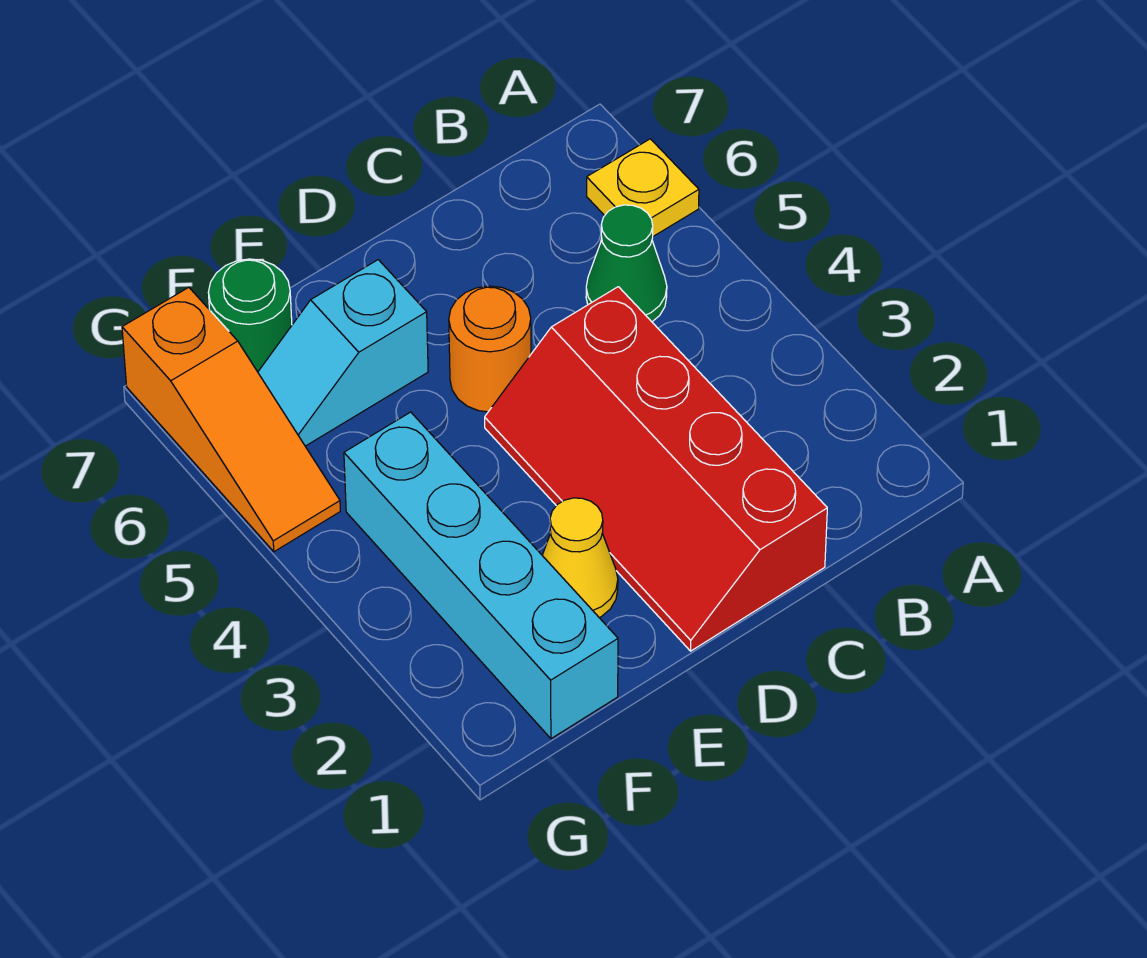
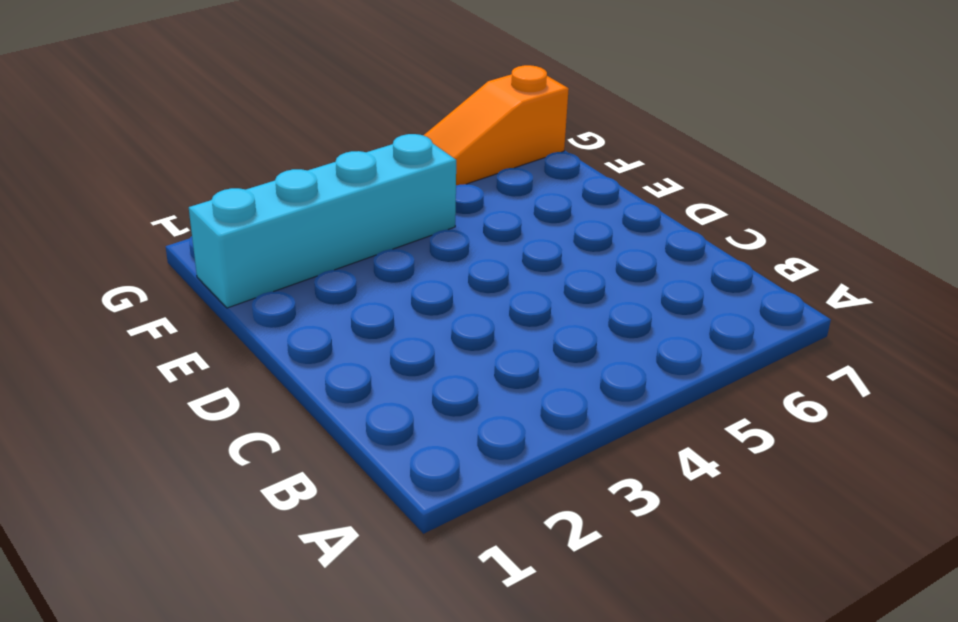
none -> yellow plate A6 level 1
none -> green cone B5 level 1

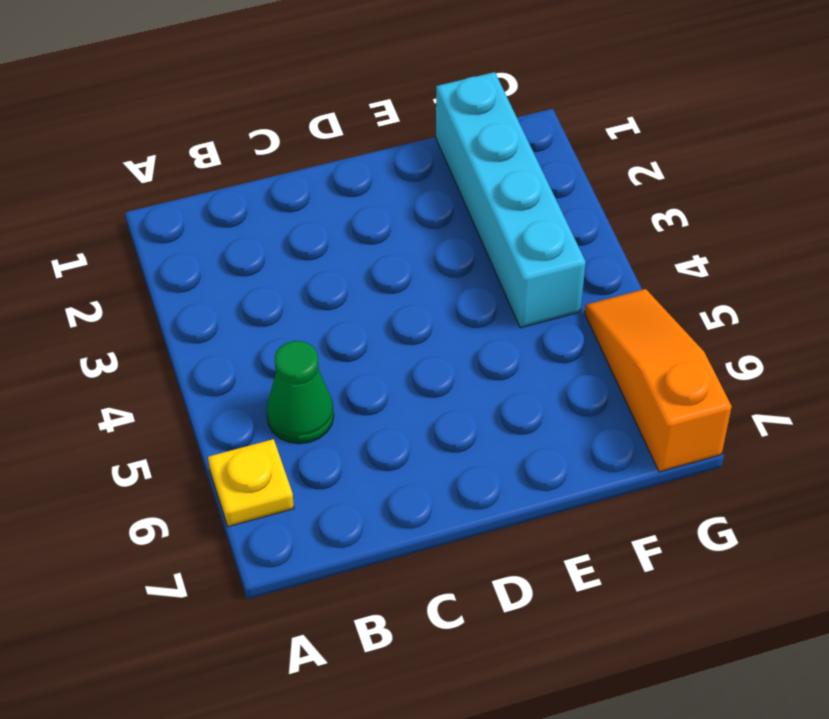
none -> red slope C1:D4 level 1 top C
none -> orange round brick D5 level 1

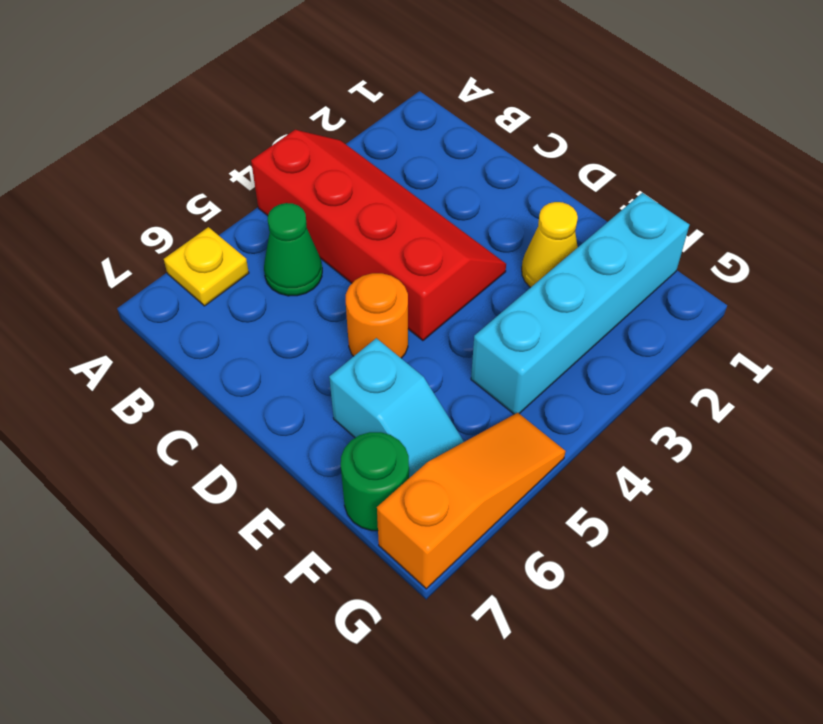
red slope A3:D4 level 1 top 4 -> red slope C1:D4 level 1 top C

